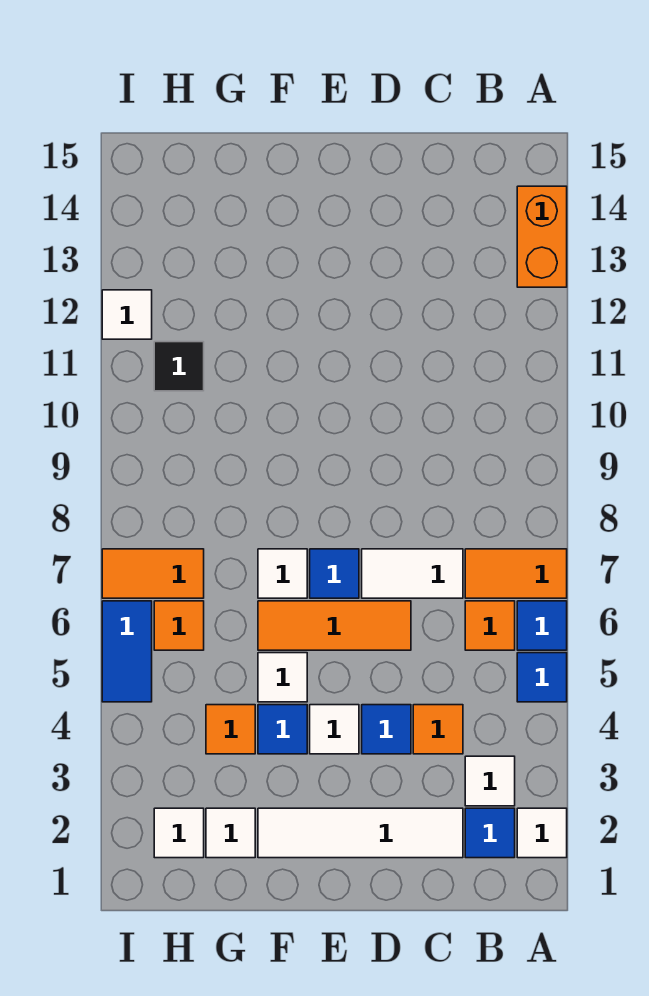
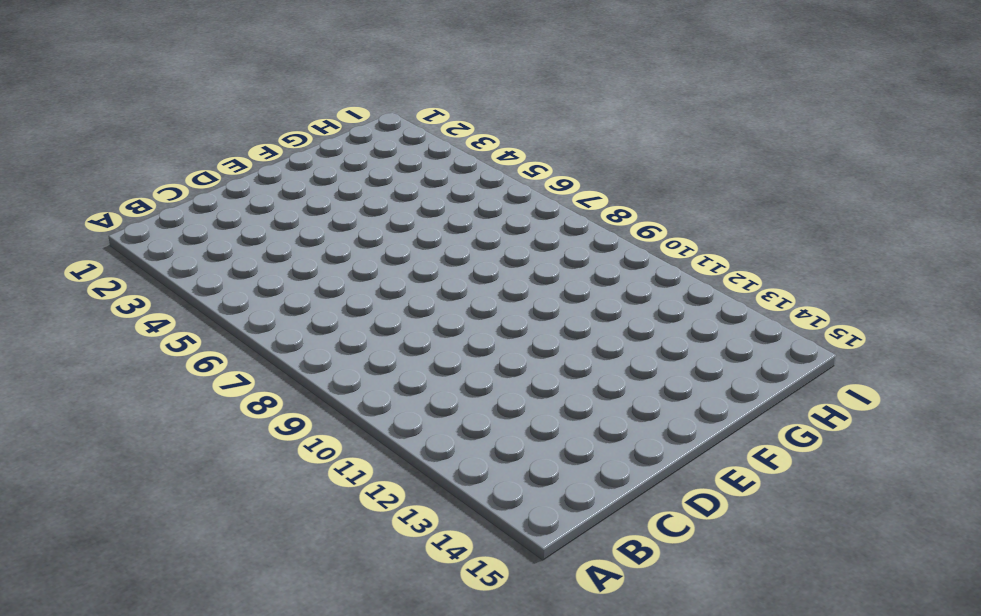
none -> white tile A2 level 1
none -> blue tile A5 level 1
none -> blue tile A6 level 1

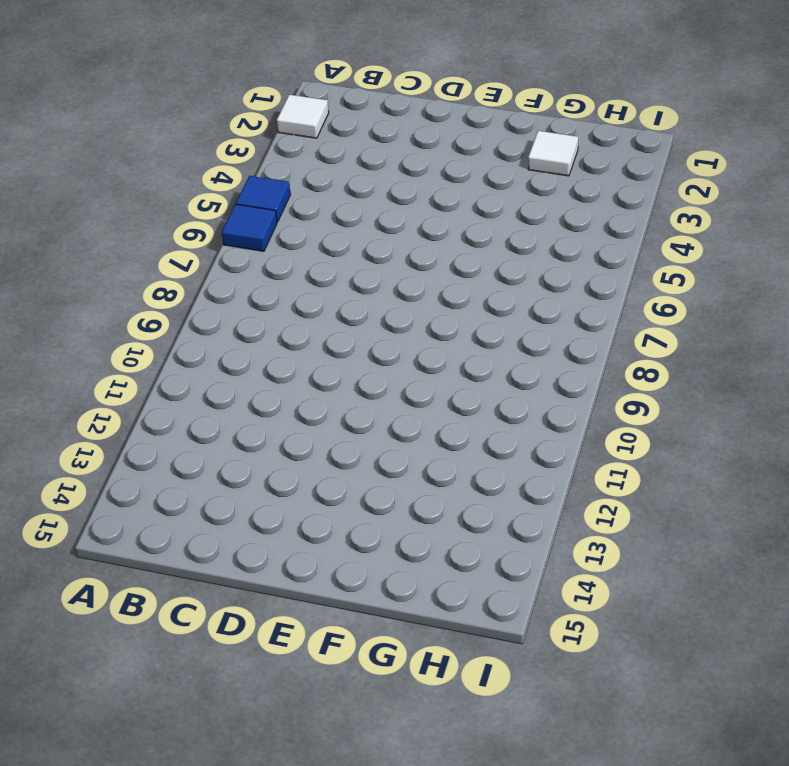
none -> orange tile A7:B7 level 1
none -> orange brick A13:A14 level 1
none -> blue tile B2 level 1

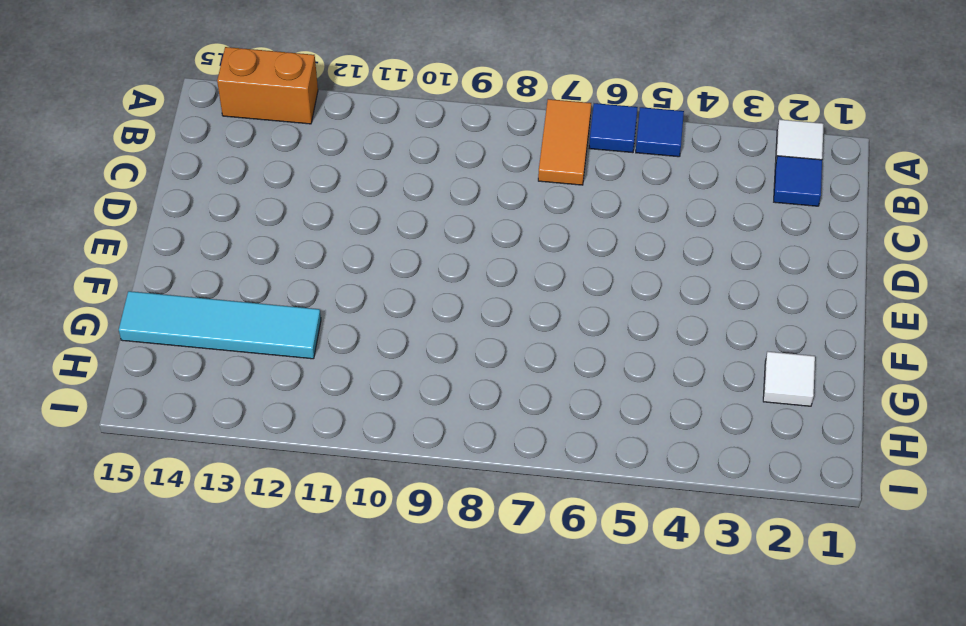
cyan tile G12:G15 level 1 -> none
none -> white tile B3 level 1
none -> orange tile B6 level 1
none -> white tile C2:F2 level 1

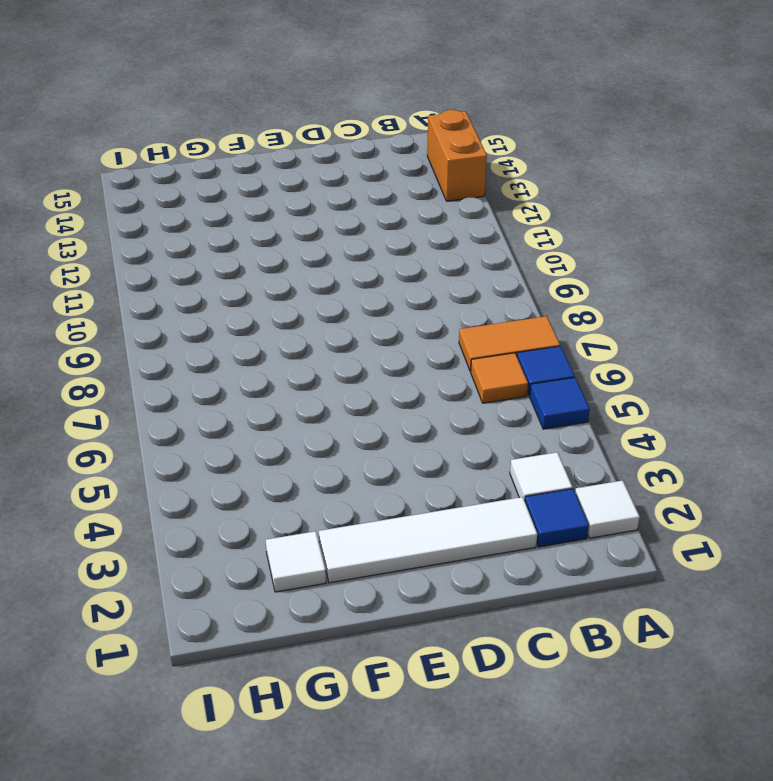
none -> orange tile C4 level 1
none -> white tile C7:D7 level 1
none -> blue tile D4 level 1

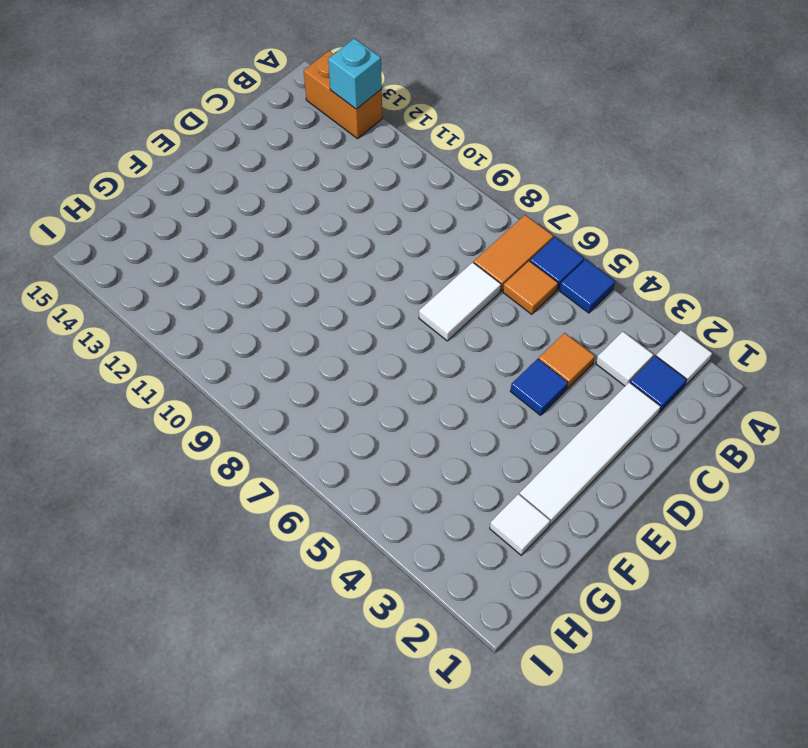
cyan brick A13 level 2 -> none
none -> orange tile D6:F6 level 1
none -> white tile E4 level 1
none -> blue tile E7 level 1

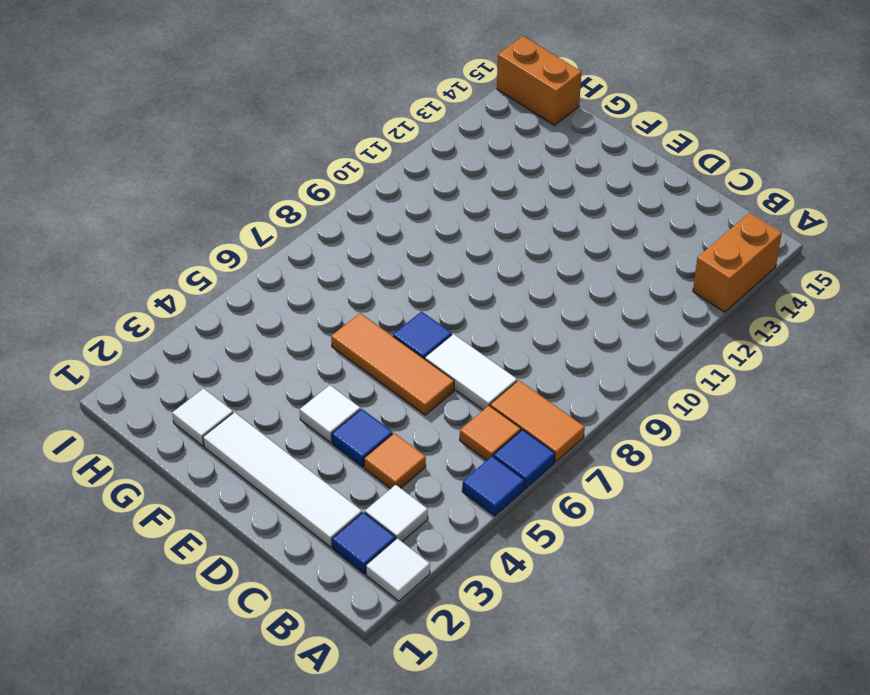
orange brick H15:I15 level 1 -> none
none -> blue tile F4 level 1
none -> white tile F5 level 1
none -> white tile F7 level 1

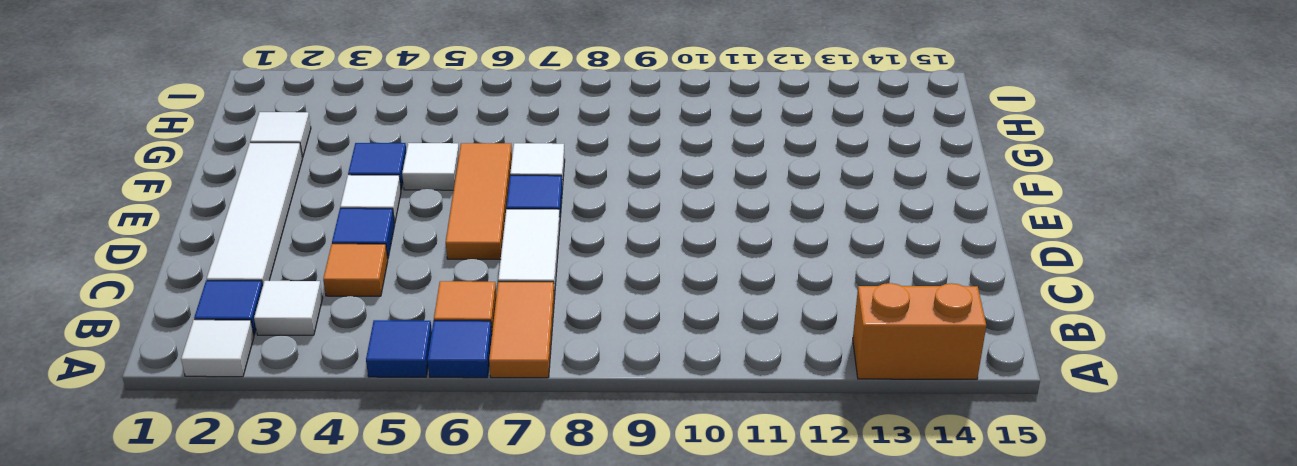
none -> orange tile G4 level 1
none -> white tile H2 level 1
none -> orange tile H6 level 1

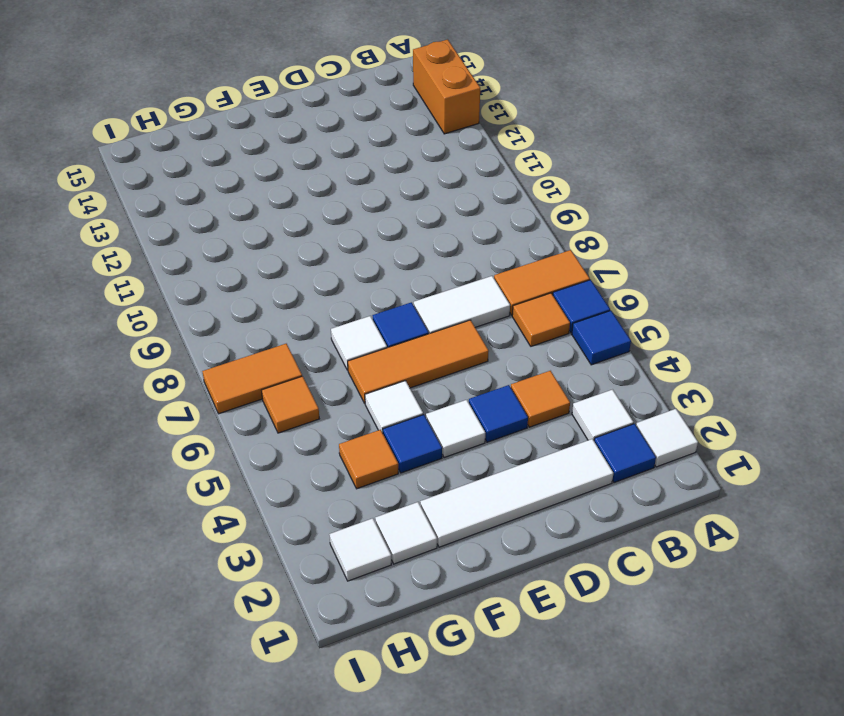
none -> black tile H11 level 1
none -> blue tile I5:I6 level 1
none -> white tile I12 level 1

